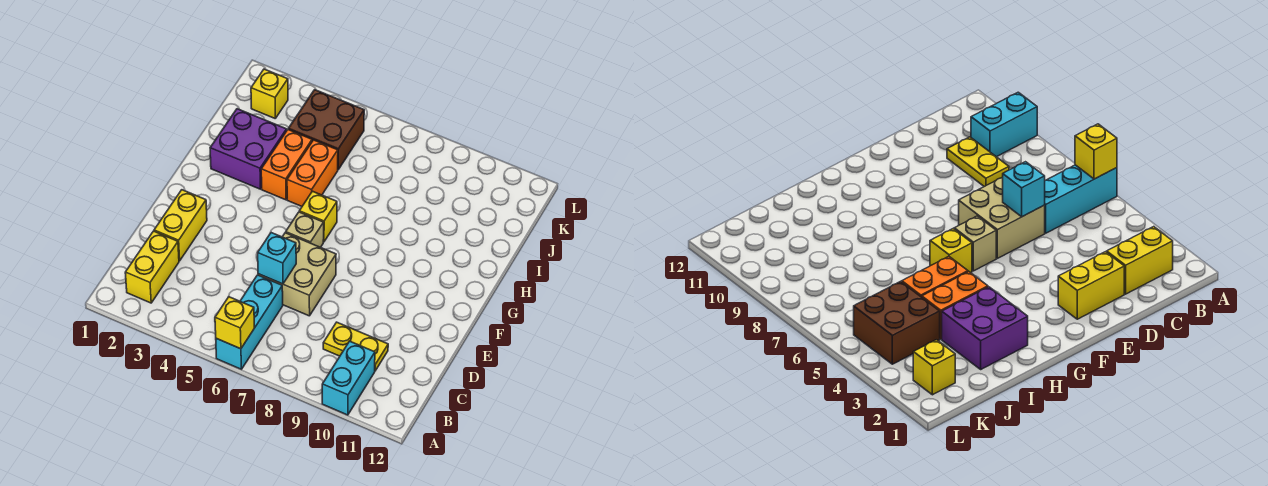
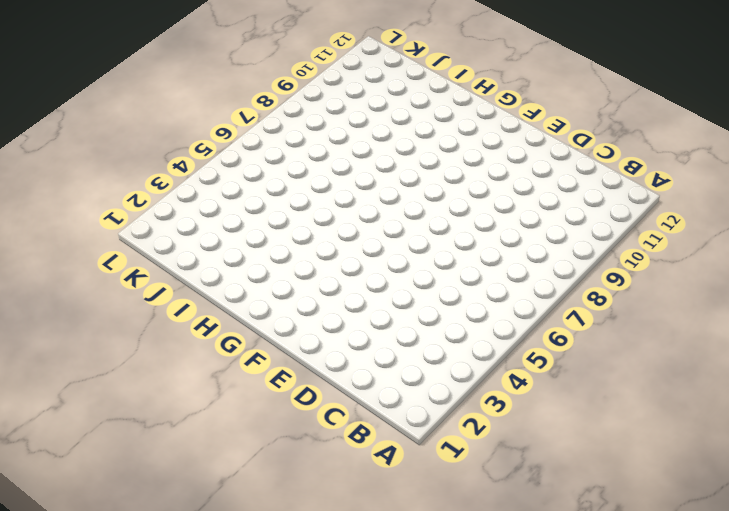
none -> cyan brick A6:C6 level 1
none -> cyan brick A10:B10 level 1
none -> yellow brick B2:C2 level 1

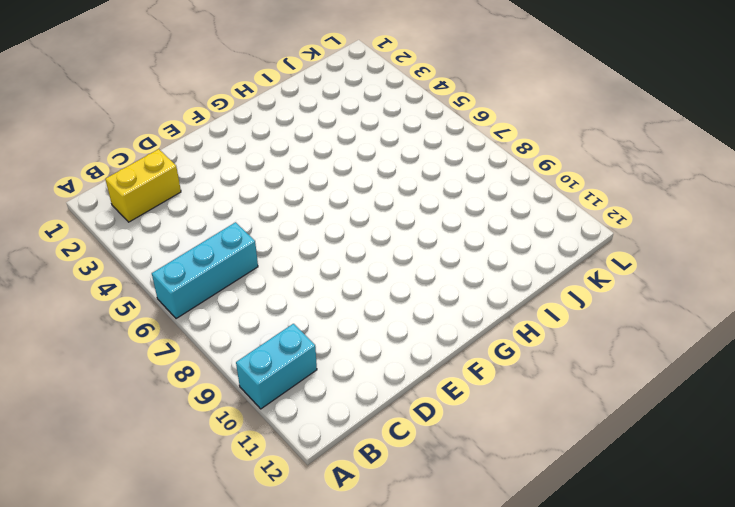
none -> yellow plate C9:C10 level 1
none -> yellow brick D2:E2 level 1
none -> tan brick D6:E7 level 1

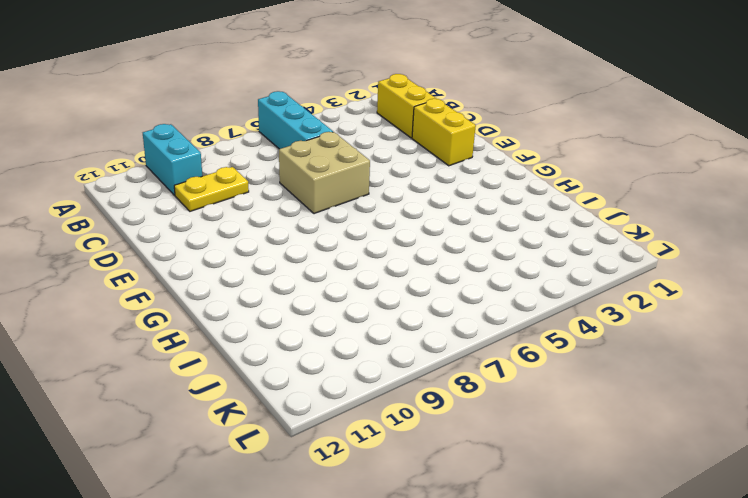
none -> tan brick F6 level 1
none -> yellow brick G6 level 1
none -> purple brick H2:I3 level 1

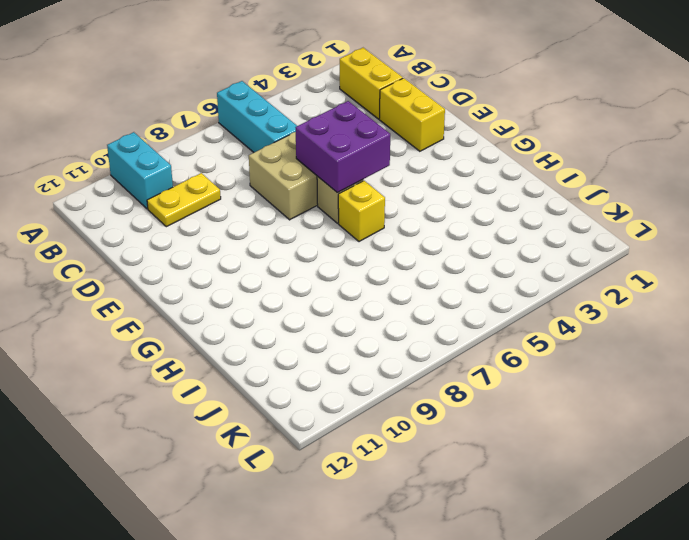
purple brick E5:F6 level 2 -> purple brick H2:I3 level 1
none -> orange brick H4:I4 level 1
none -> orange brick H5:I5 level 1
none -> brown brick J4:K5 level 1

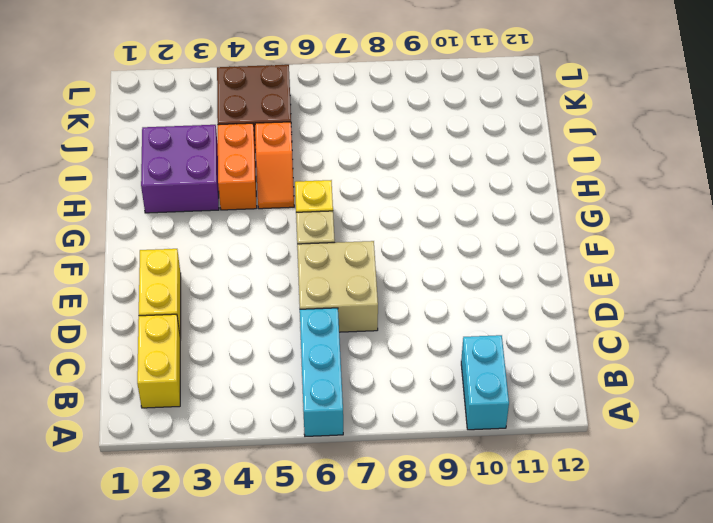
orange slope H5:I5 level 1 top I -> orange brick H5:I5 level 1
none -> yellow plate C9:C10 level 1
none -> yellow brick K2 level 1
none -> yellow brick A6 level 2

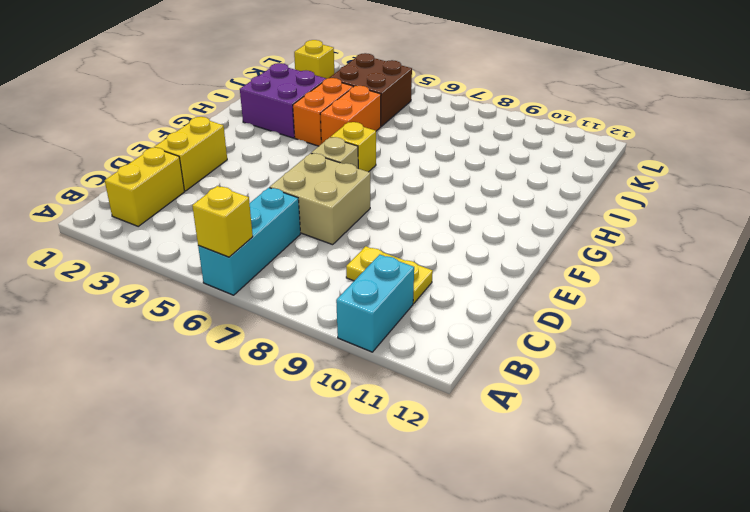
none -> cyan brick D6 level 2

